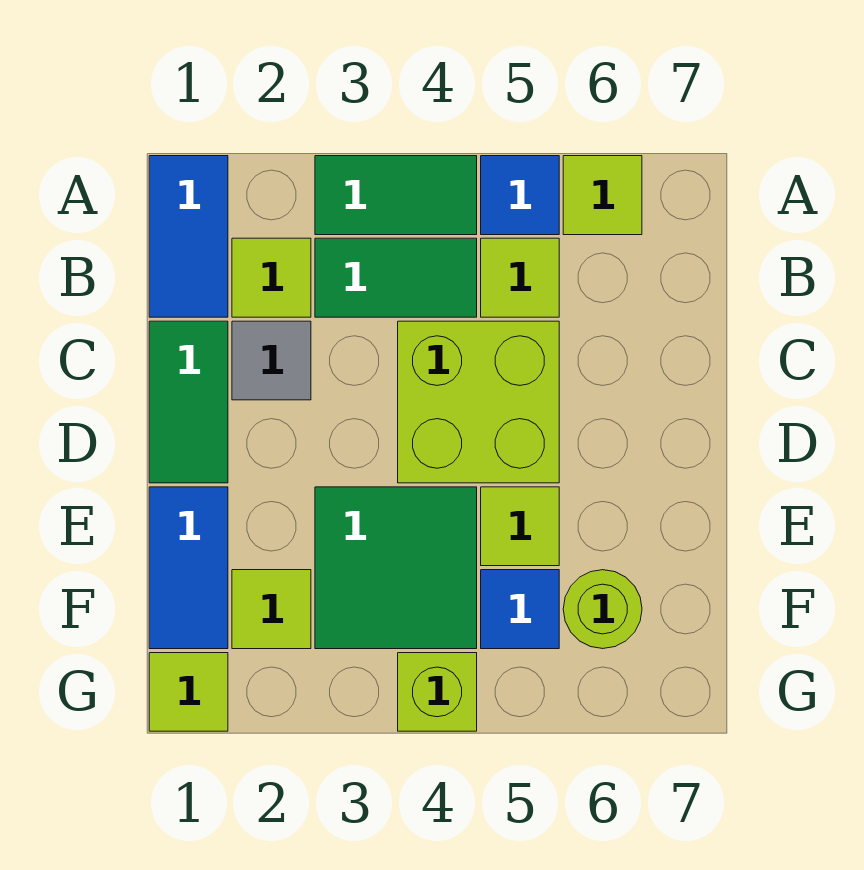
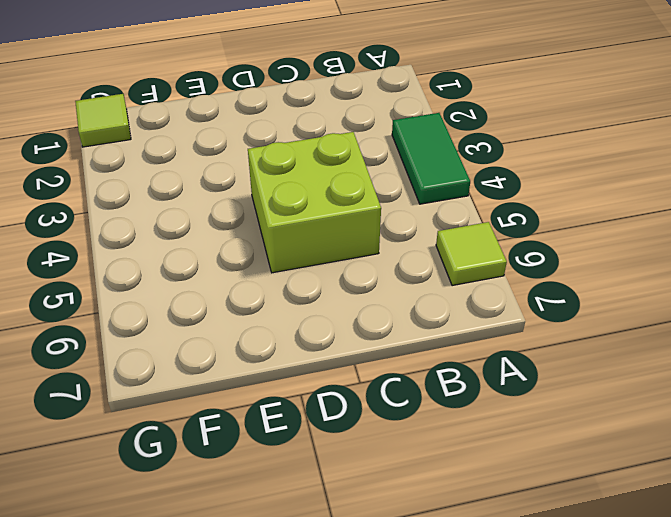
none -> blue tile A1:B1 level 1
none -> blue tile A5 level 1
none -> lime tile B2 level 1

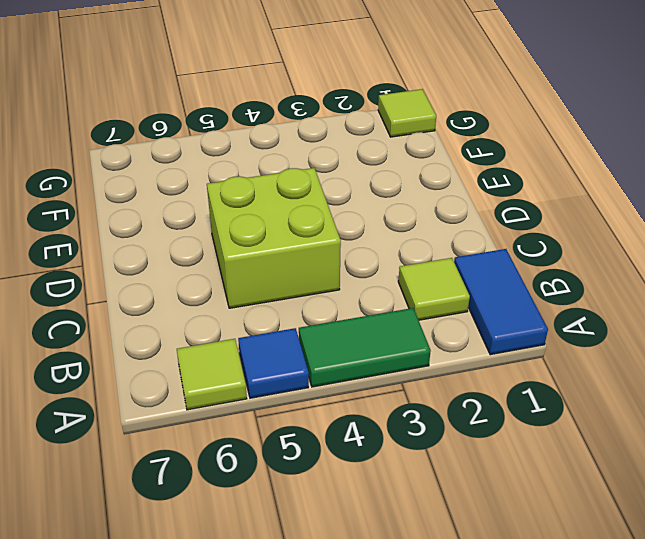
none -> green tile B3:B4 level 1
none -> lime tile B5 level 1
none -> green tile C1:D1 level 1

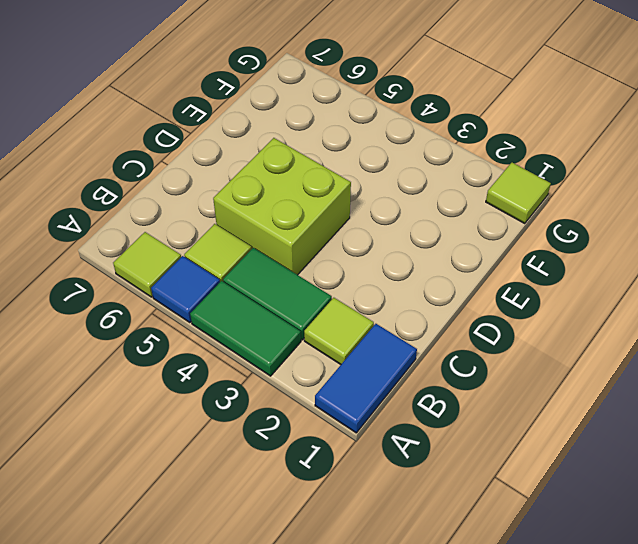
none -> green tile C1:D1 level 1
none -> grey tile C2 level 1
none -> blue tile E1:F1 level 1

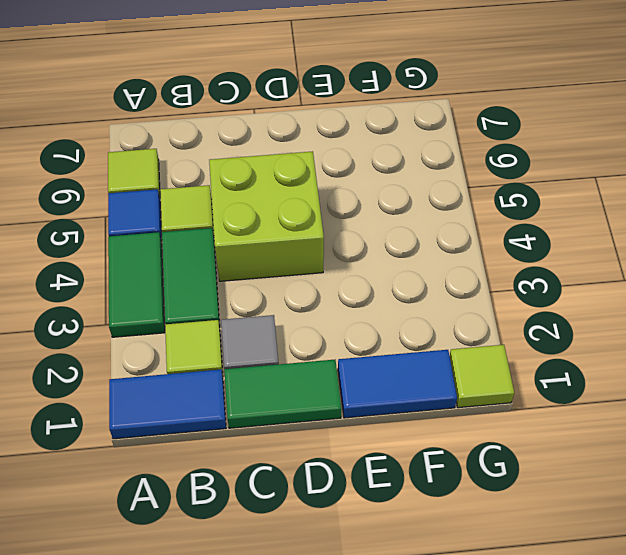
none -> green tile E3:F4 level 1
none -> lime tile E5 level 1
none -> lime tile F2 level 1

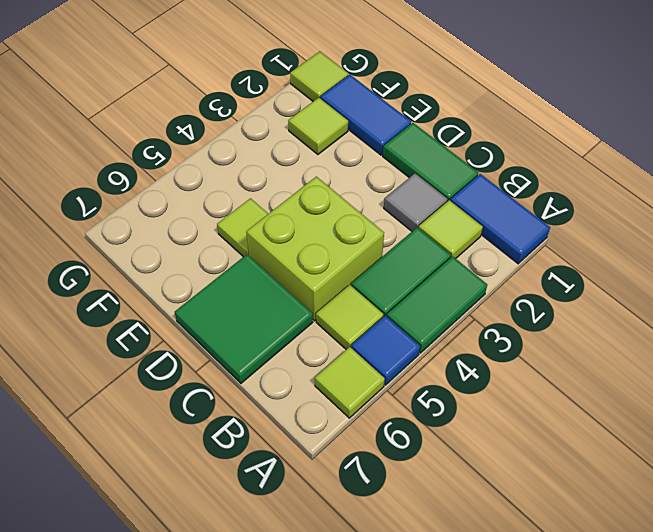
green tile C6:D7 level 1 -> green tile E3:F4 level 1
none -> blue tile F5 level 1
none -> lime round brick F6 level 1
none -> lime brick G4 level 1

